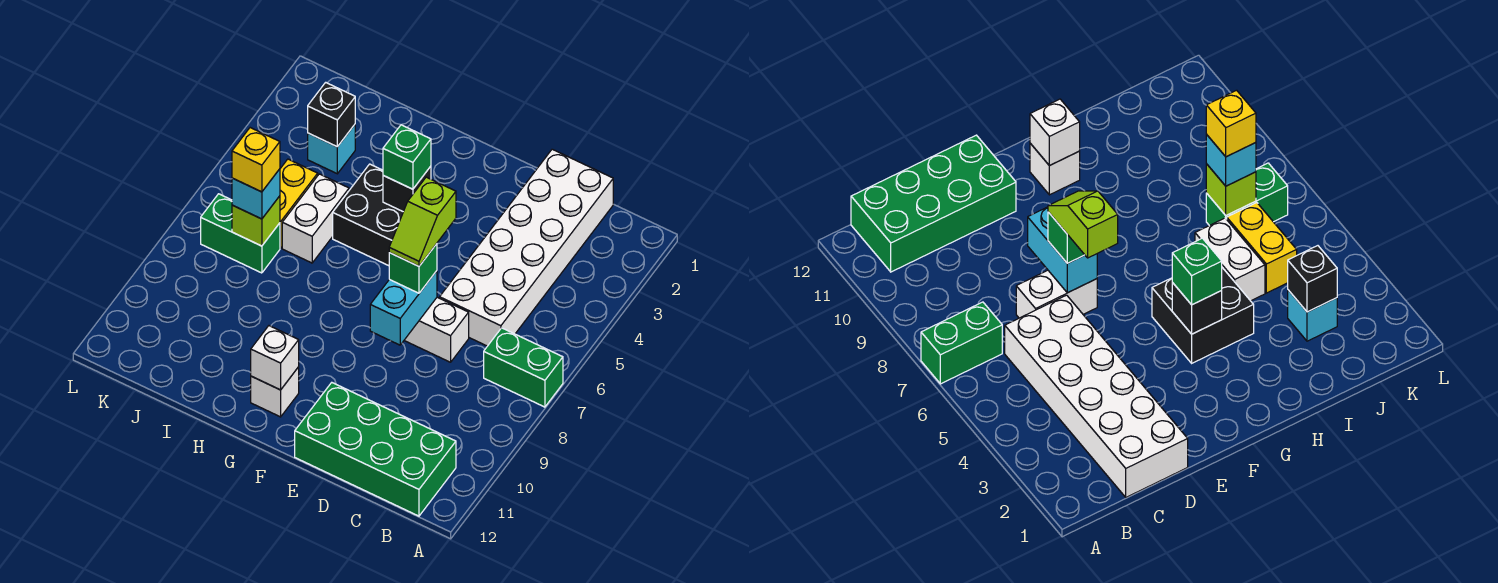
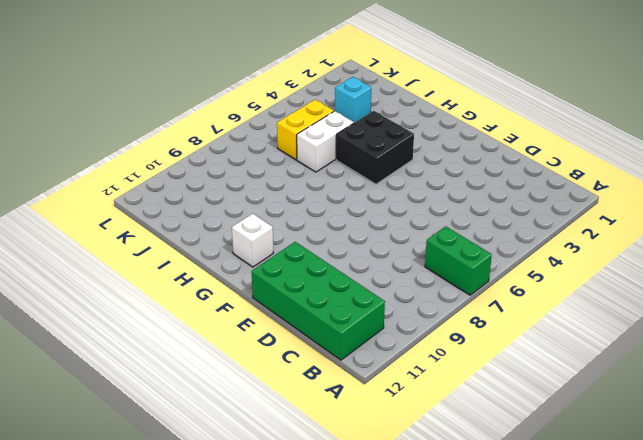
none -> white brick C1:D6 level 1
none -> white brick D7:E7 level 1
none -> green brick J7:K7 level 1

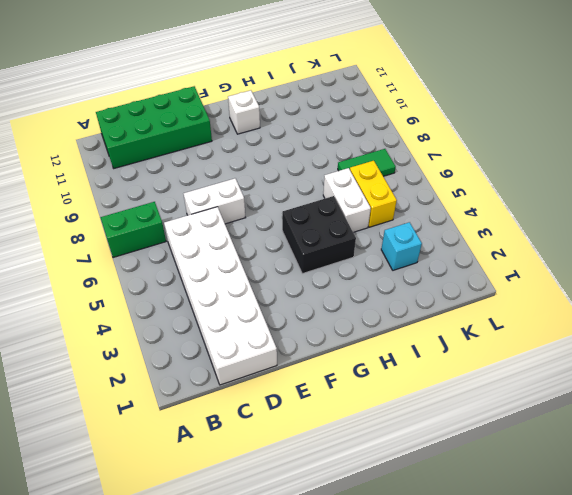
green tile J7:K7 level 1 -> green brick J7:K7 level 1
none -> cyan brick E7:E8 level 2
none -> black brick G4 level 2
none -> white brick G11 level 2

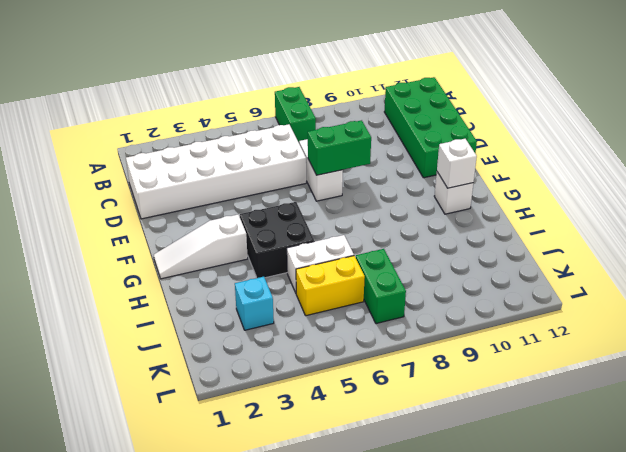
green brick E7:E8 level 2 -> cyan brick E7:E8 level 2
white slope G1:G3 level 1 top 3 -> none
none -> black brick G4 level 2
none -> black brick J3 level 2
none -> lime brick J7 level 2

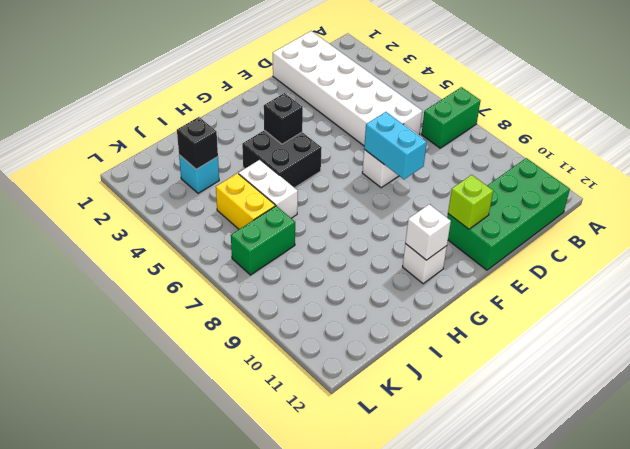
lime brick E11 level 2 -> lime brick J7 level 2
none -> green brick E7 level 3
none -> green brick G4 level 3
none -> cyan brick J7 level 3

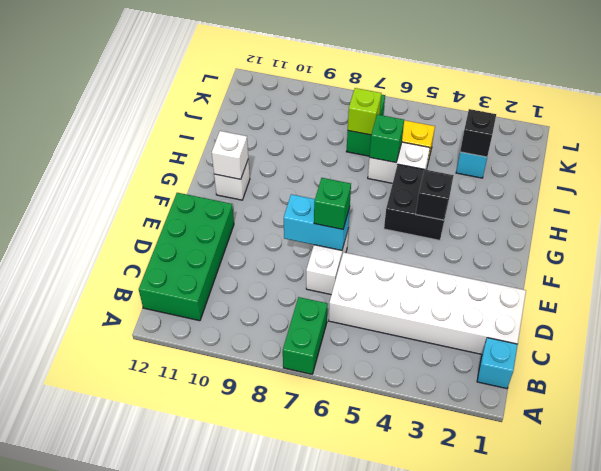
cyan brick B1 level 1 -> cyan brick J7 level 3
green brick I6 level 2 -> green brick G4 level 3
none -> lime slope E6:E7 level 4 top 6
none -> yellow brick J7 level 4

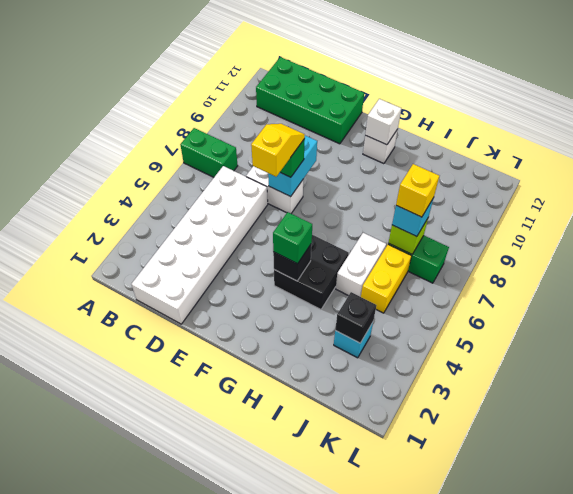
yellow slope E6:E7 level 4 top 6 -> lime slope E6:E7 level 4 top 6

